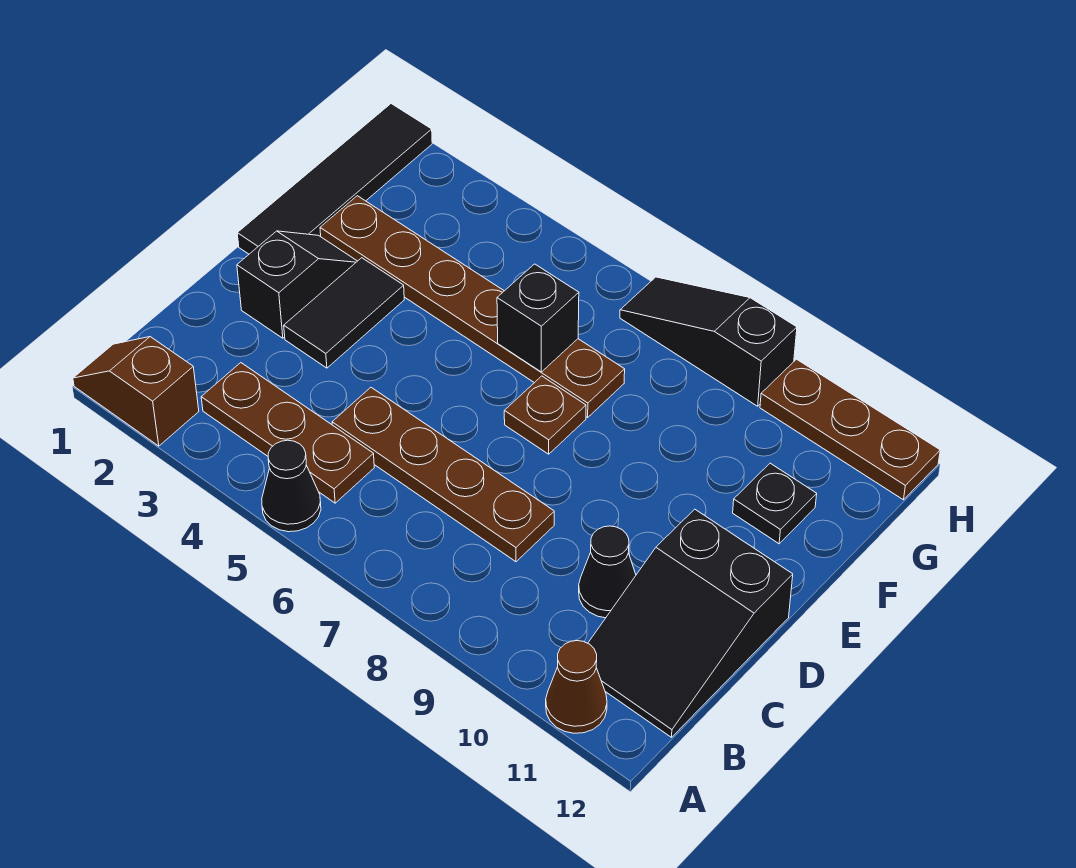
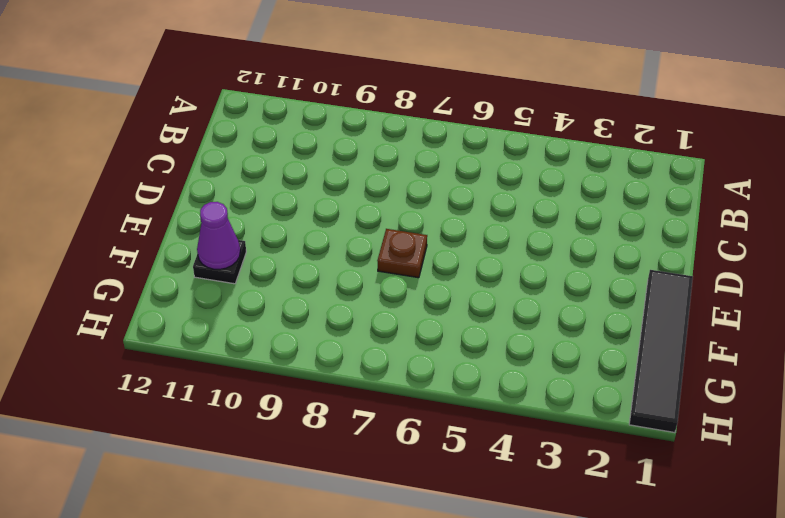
purple cone F11 level 2 -> none
none -> brown slope A1:A2 level 1 top 2
none -> black cone A5 level 1
none -> brown cone A11 level 1

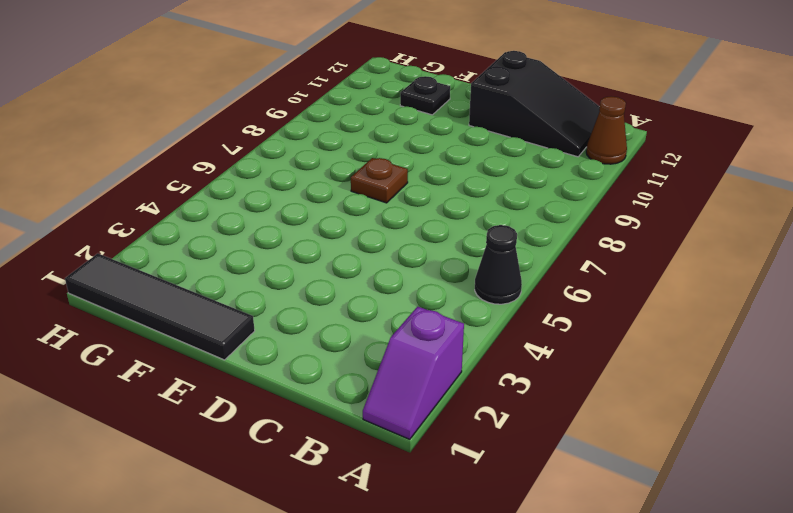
purple slope A1:A2 level 1 top 2 -> brown slope A1:A2 level 1 top 2
none -> brown plate B3:B5 level 1
none -> brown plate C5:C8 level 1
none -> black cone C10 level 1

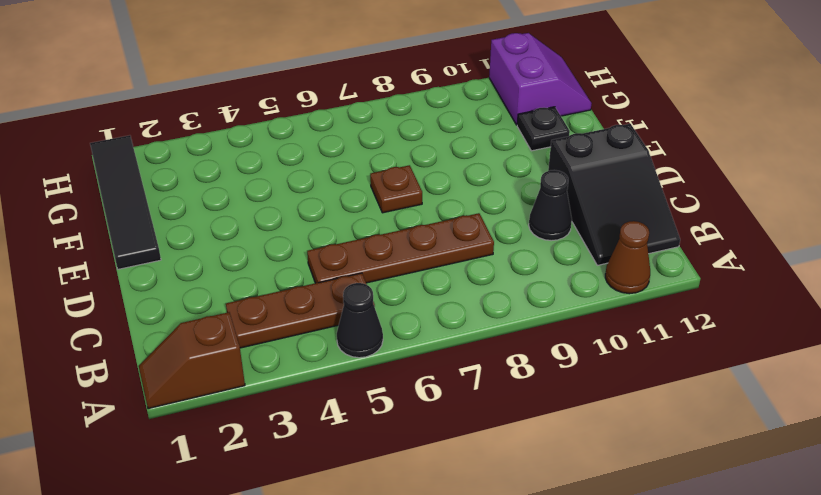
purple slope G11:H12 level 1 top 11 -> brown plate H10:H12 level 1
none -> black slope D2:E2 level 1 top D
none -> black tile D3:E3 level 1
none -> brown plate F2:F7 level 1

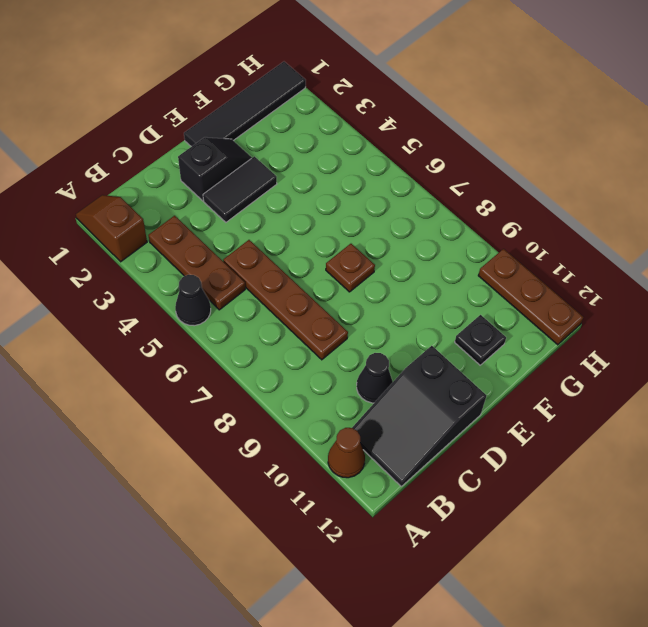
none -> brown plate F2:F7 level 1
none -> black slope H7:H9 level 1 top 9
none -> black brick F6 level 2

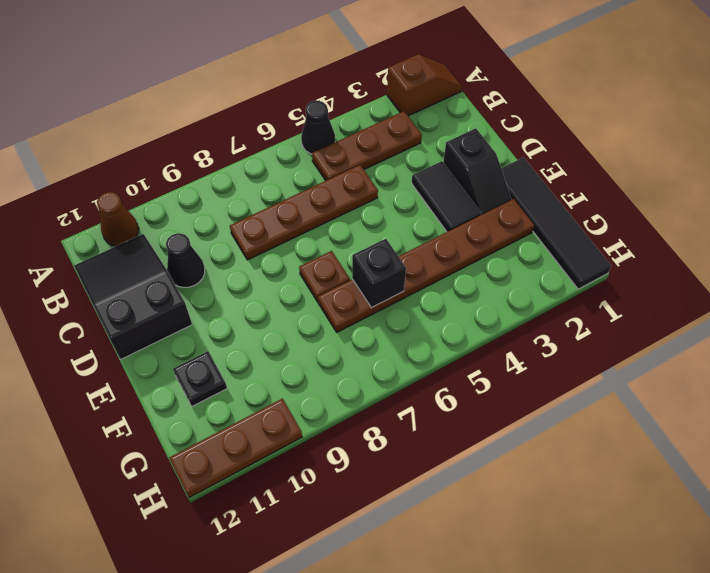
none -> black slope H7:H9 level 1 top 9

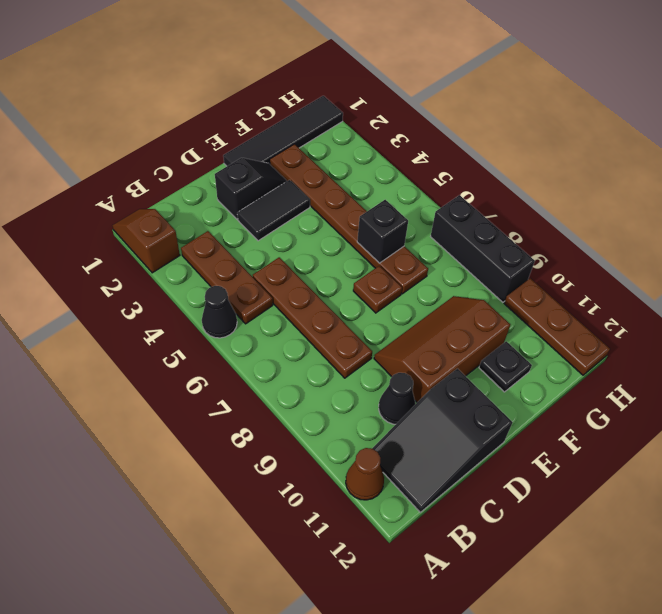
brown slope D9:F10 level 1 top 10 -> none
black brick H7:H9 level 1 -> black slope H7:H9 level 1 top 9

